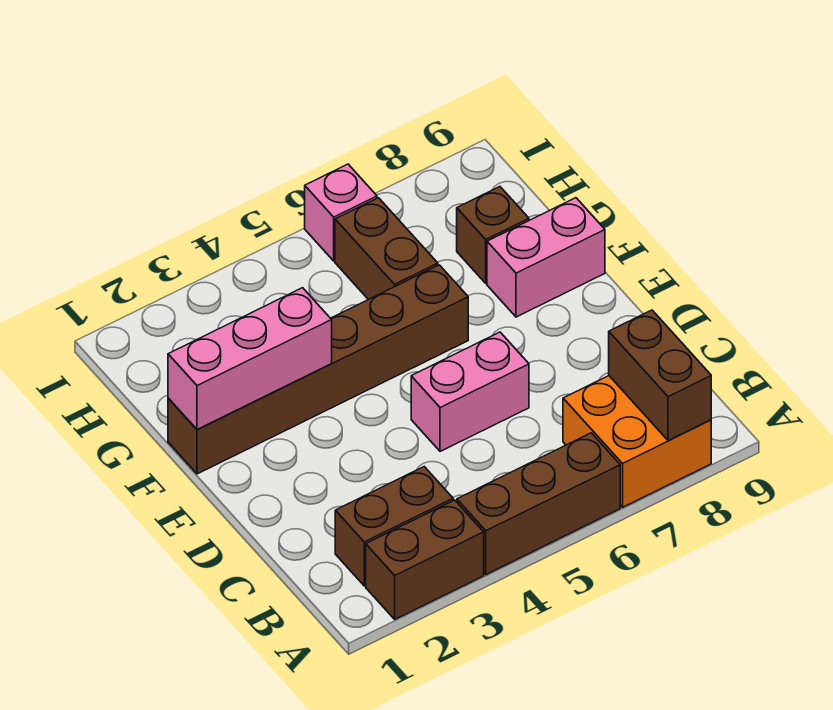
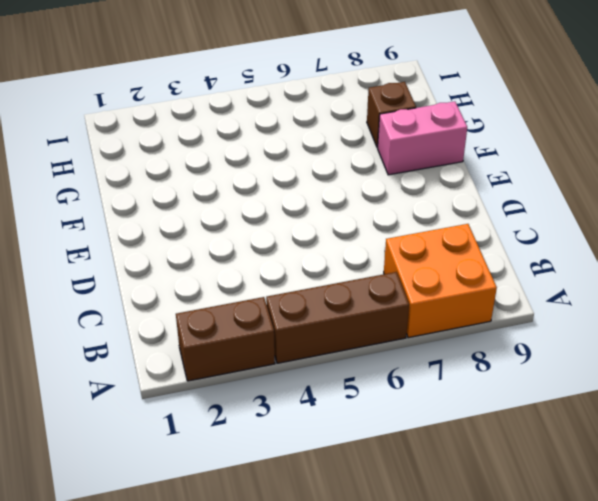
none -> brown brick B2:B3 level 1
none -> pink brick D5:D6 level 1
none -> brown brick F1:F6 level 1

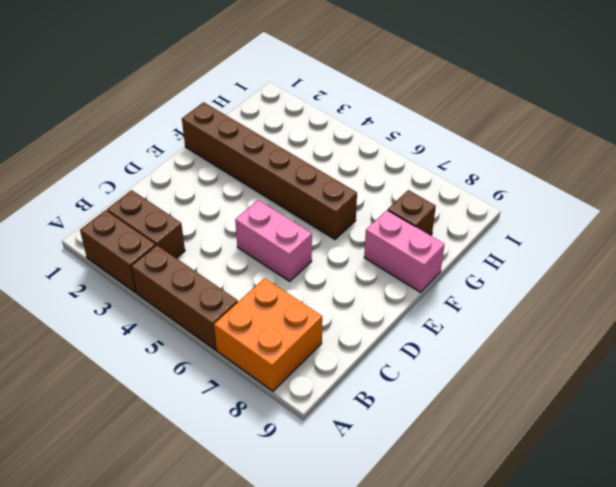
none -> brown brick G6:H6 level 1
none -> pink brick I6 level 1
none -> brown brick A8:B8 level 2

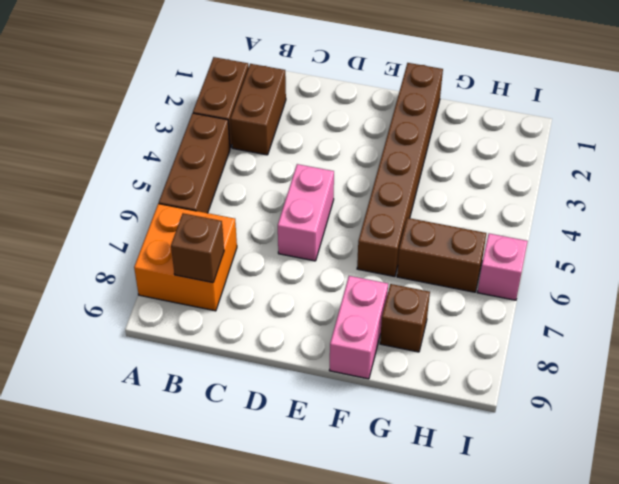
brown brick B8 level 2 -> brown brick A8:B8 level 2
none -> pink brick F1:F3 level 2

